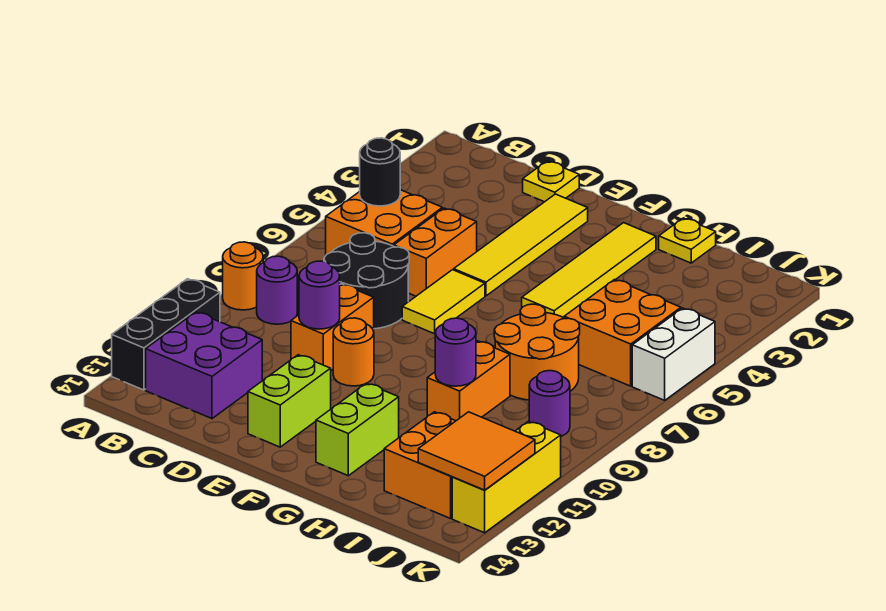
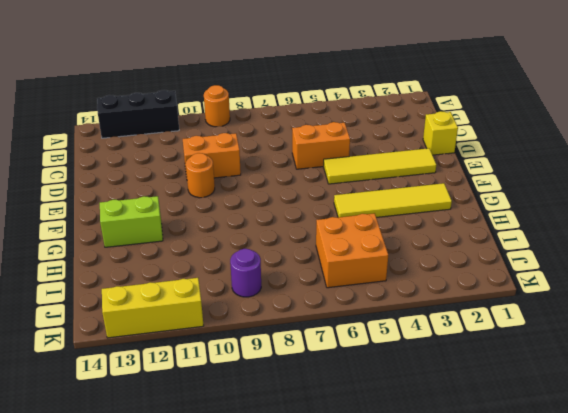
yellow brick D1 level 1 -> yellow plate D1 level 1
none -> orange brick B5:C6 level 1
none -> purple round brick B9 level 1
none -> purple brick B12:C13 level 1

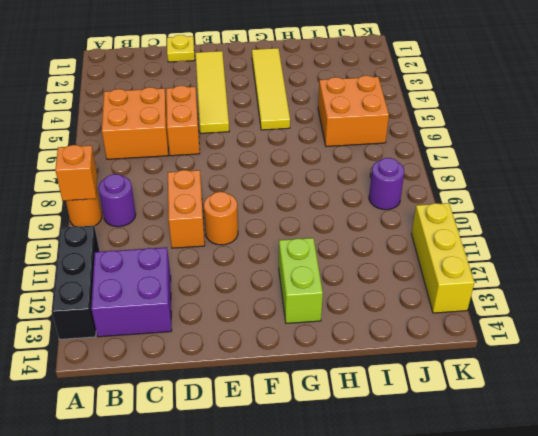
orange brick A9 level 2 -> none
none -> black round brick C7:D8 level 1
none -> yellow tile E6:E7 level 1
none -> lime brick E12:E13 level 1

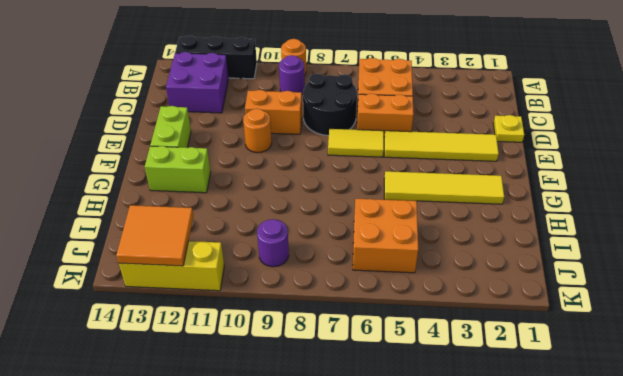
lime brick E13:F13 level 1 -> lime brick E12:E13 level 1
none -> yellow plate H1 level 1
none -> orange round brick H7:I8 level 1
none -> orange brick H9:H10 level 1

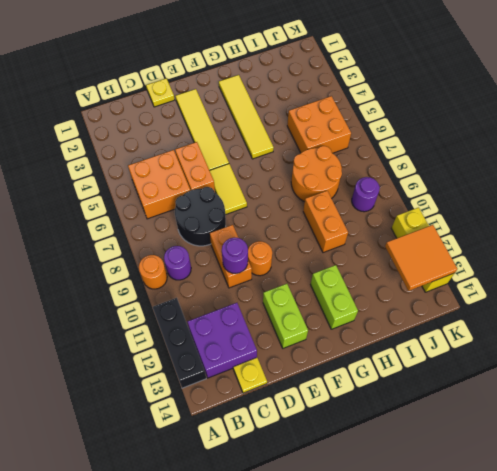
yellow plate C14 level 1 -> yellow plate H1 level 1
none -> orange brick I12:J13 level 1
none -> white brick K5:K6 level 1
none -> black round brick B5 level 2

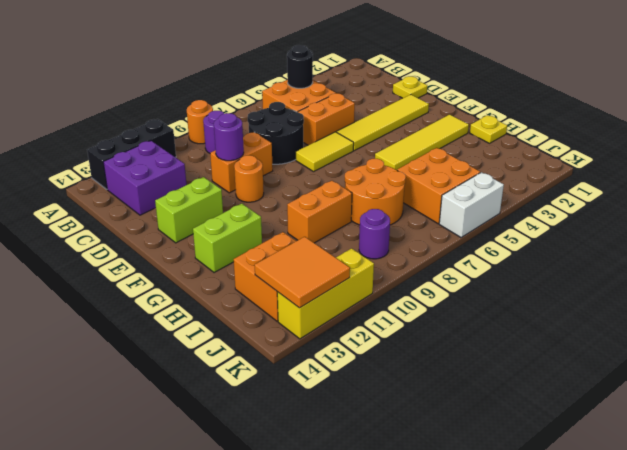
none -> purple round brick H10 level 2

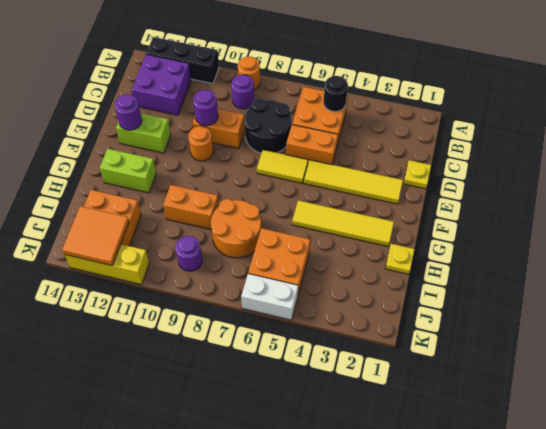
purple round brick E13 level 2 -> purple round brick H10 level 2

